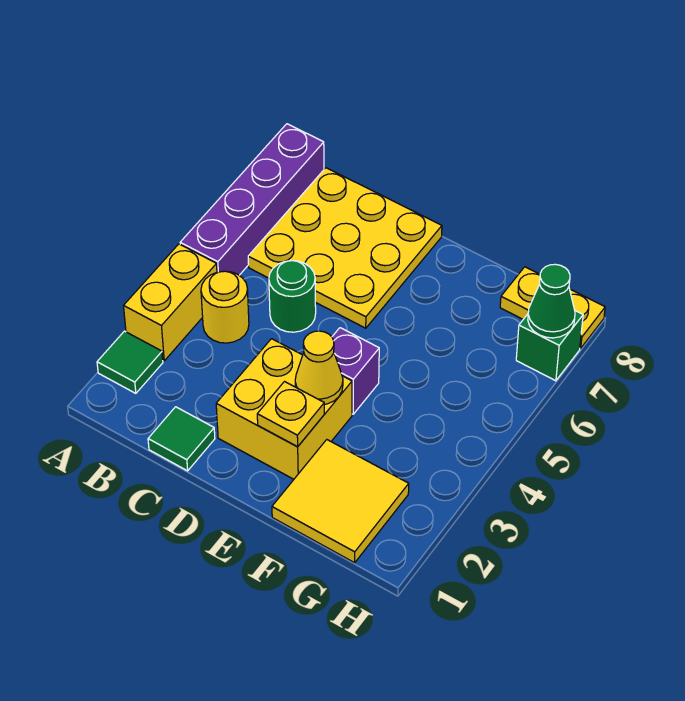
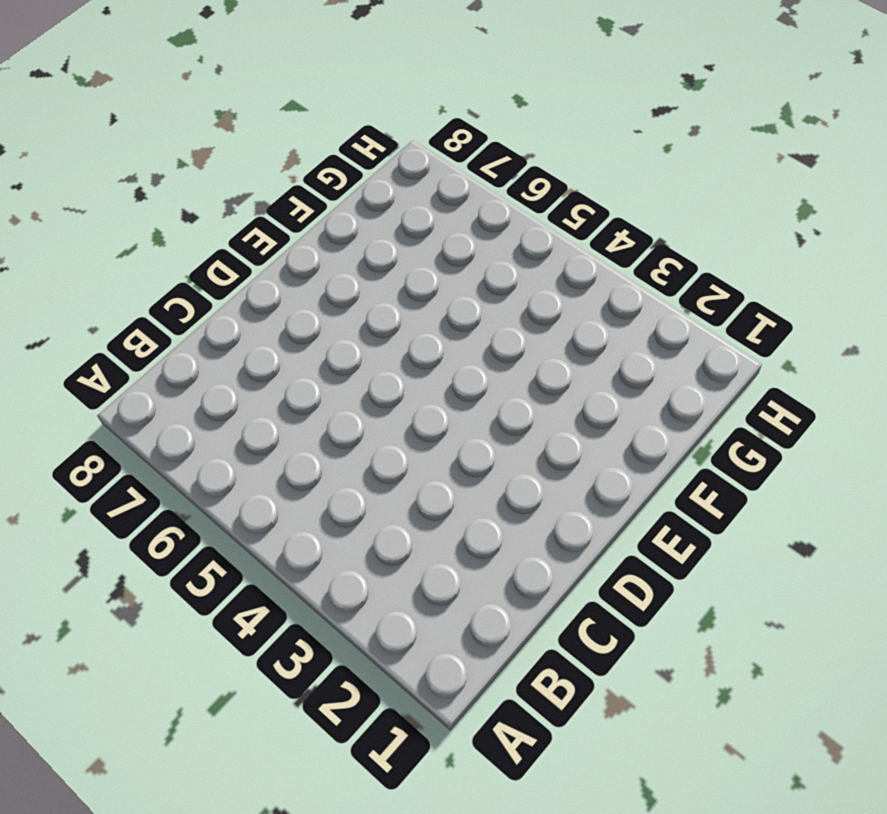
none -> green tile A2 level 1
none -> yellow brick A3:A4 level 1
none -> purple brick A5:A8 level 1

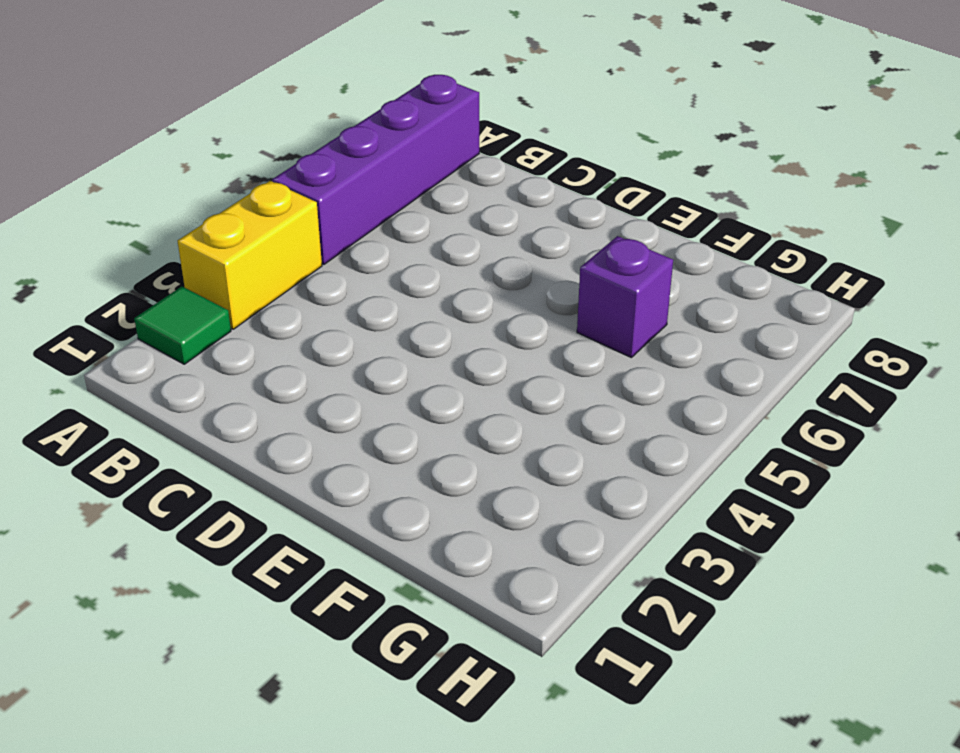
purple brick F6 level 1 -> purple brick E4 level 1
none -> yellow round brick B4 level 1
none -> yellow plate B6:D8 level 1
none -> green tile C1 level 1

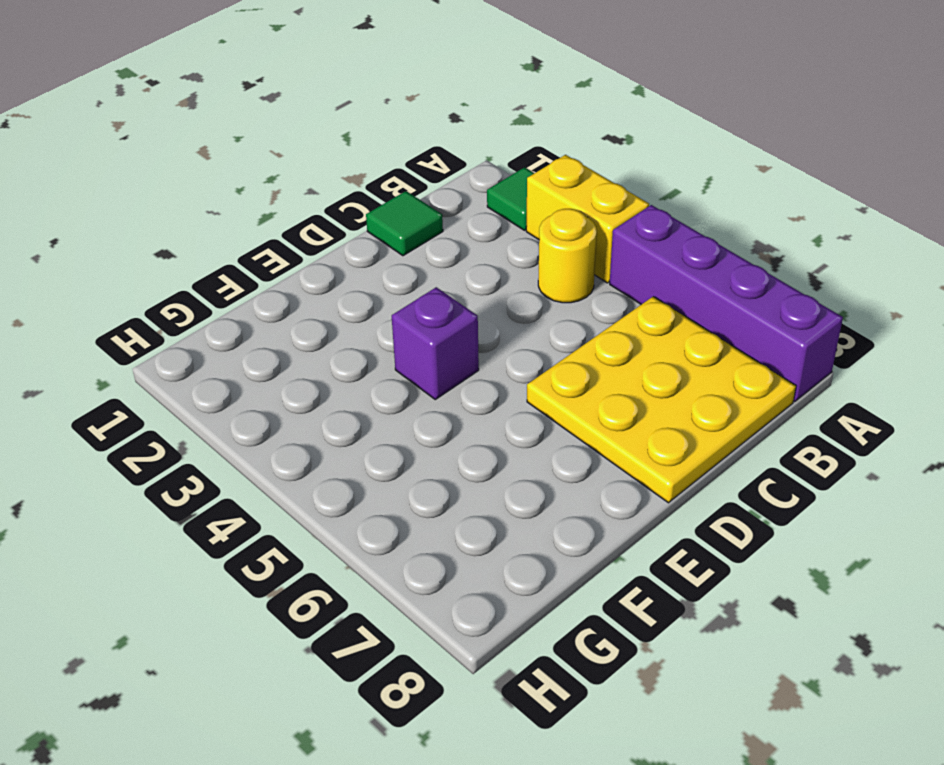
none -> green round brick C5 level 1
none -> yellow brick D2:E3 level 1
none -> yellow tile F1:G2 level 1

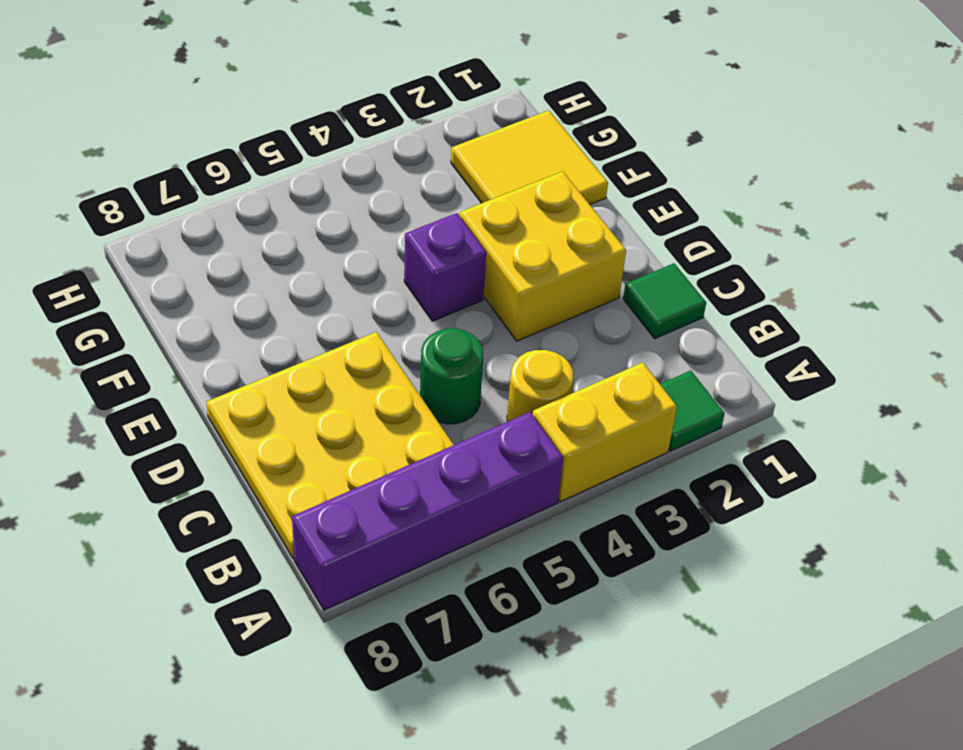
none -> yellow plate G8:H8 level 1
none -> green brick H7 level 1
none -> yellow plate E2 level 2

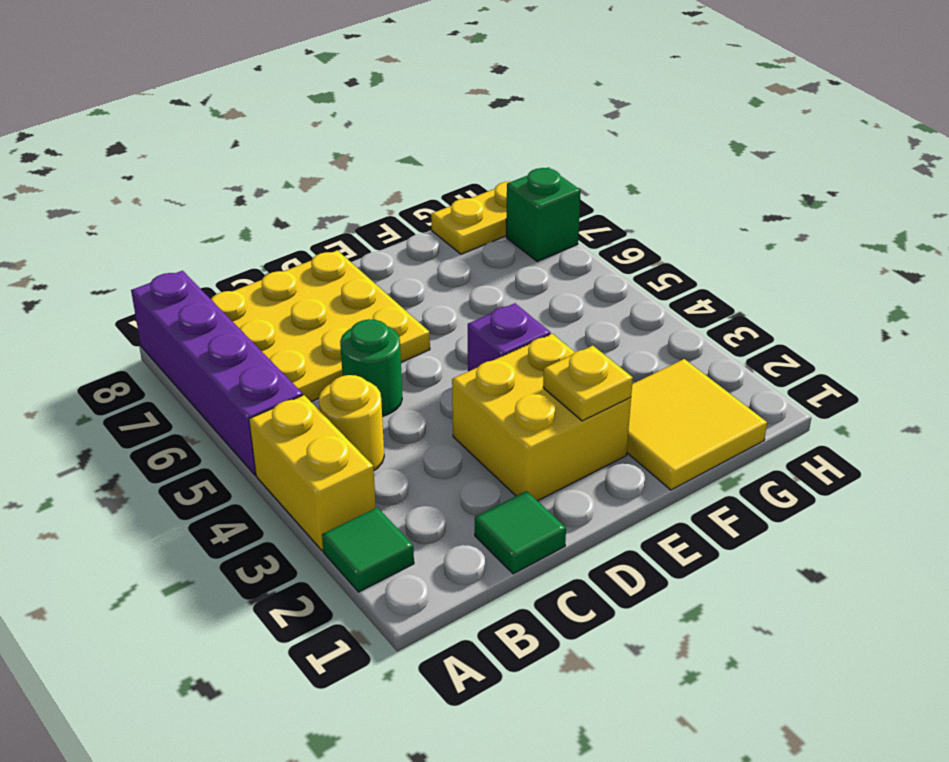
none -> yellow cone E3 level 2
none -> green cone H7 level 2

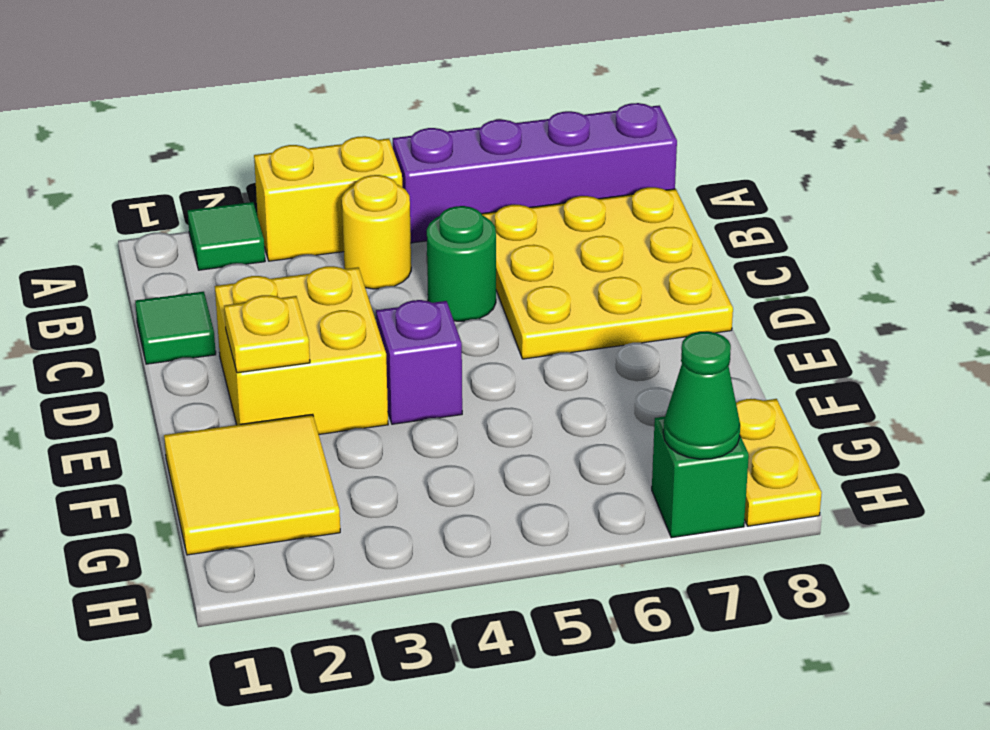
none -> yellow cone E3 level 2

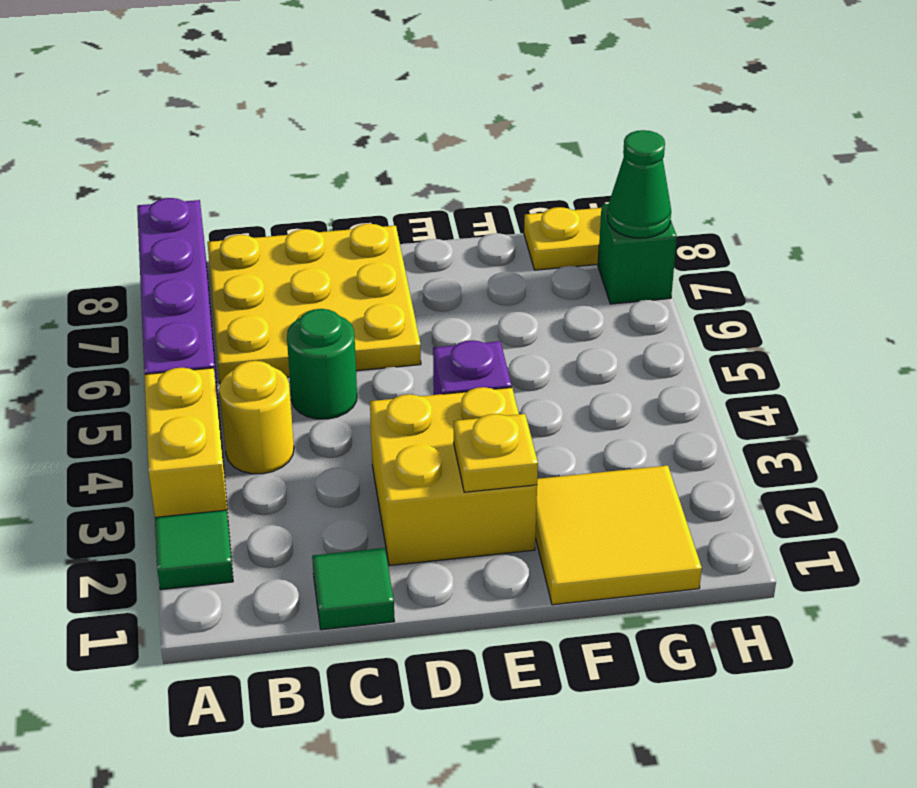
none -> yellow cone E3 level 2

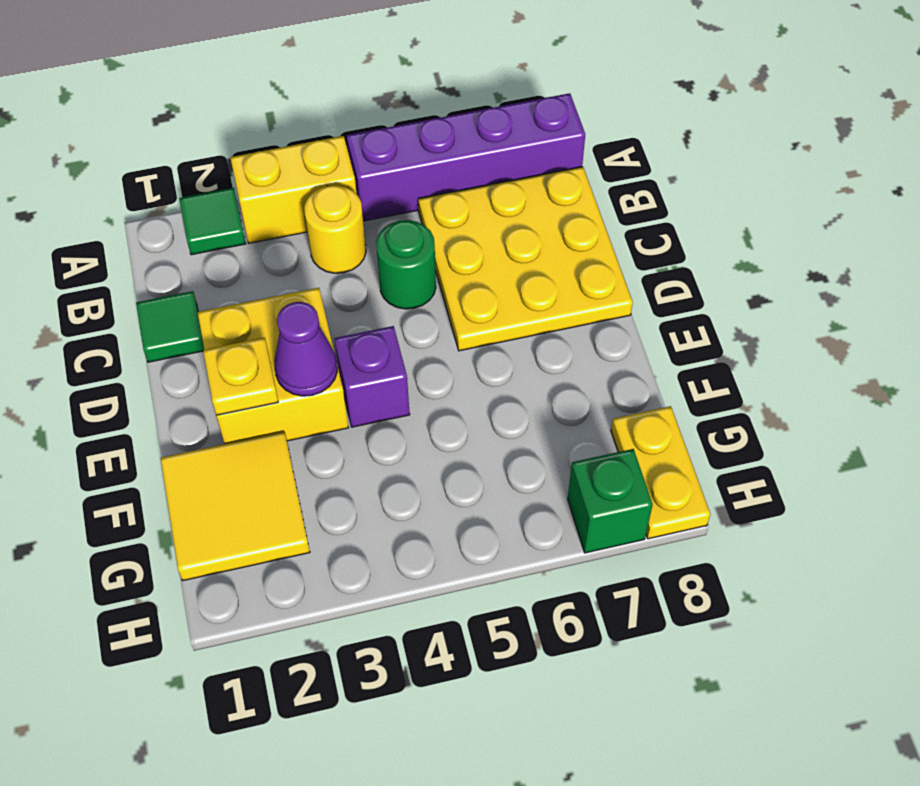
purple cone E3 level 2 -> yellow cone E3 level 2
none -> green cone H7 level 2

